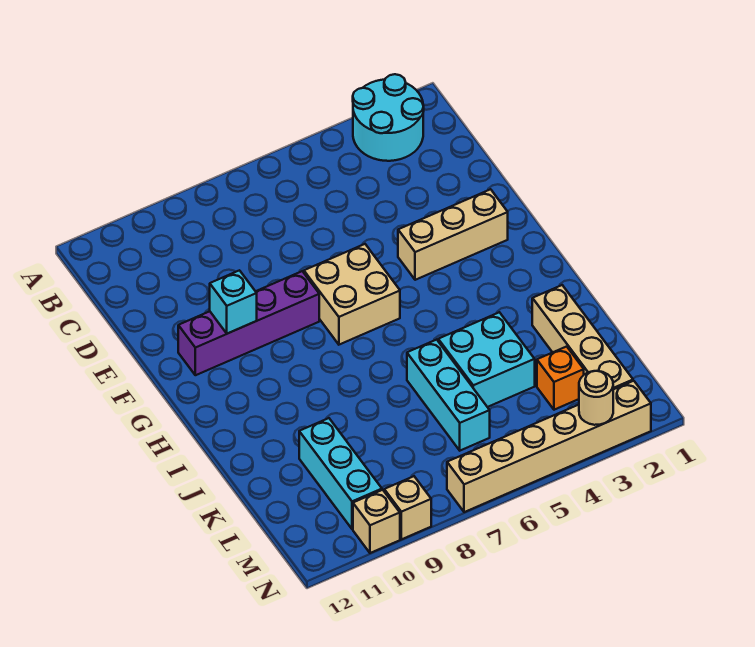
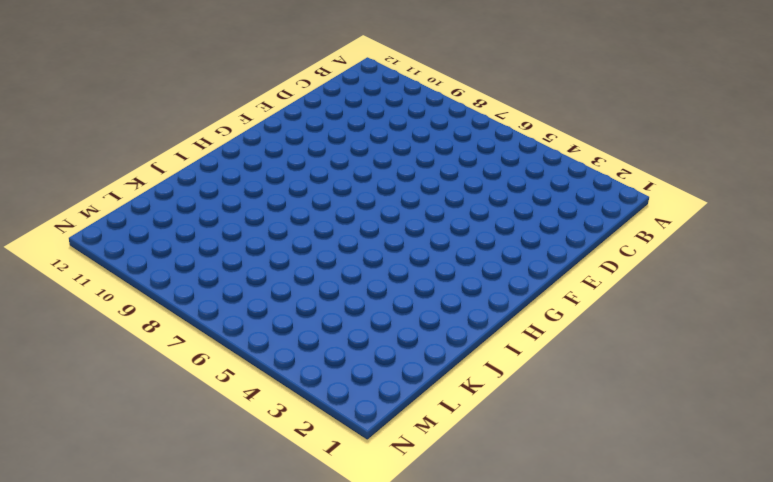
none -> cyan round brick A2:B3 level 1
none -> tan brick F2:F4 level 1
none -> tan brick F6:G7 level 1

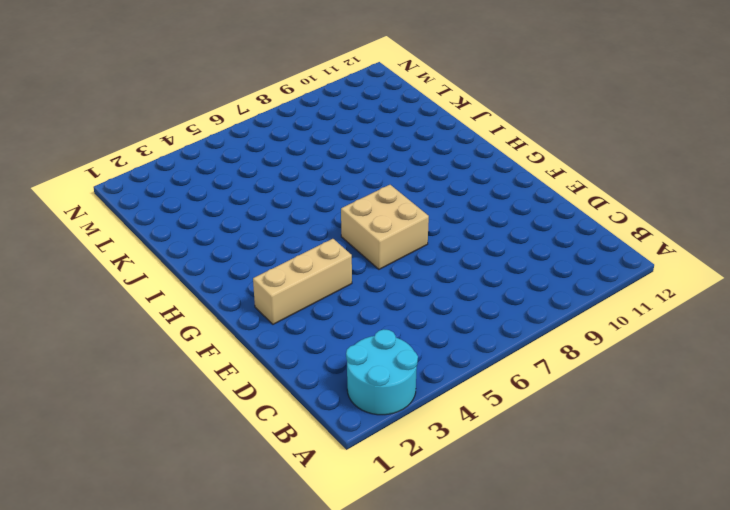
none -> purple brick F8:F11 level 1
none -> tan brick J2:M2 level 1
none -> cyan brick J4:K5 level 1

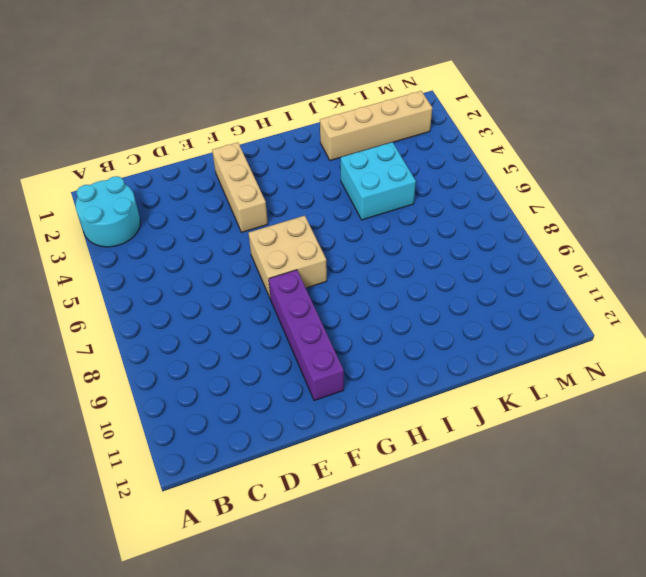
none -> cyan brick J6:L6 level 1
none -> cyan brick K10:M10 level 1
none -> orange brick L3 level 1

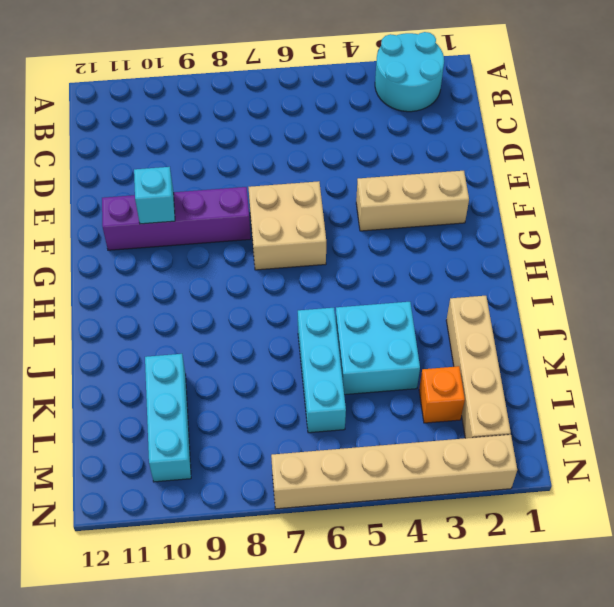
none -> tan brick N9 level 1
none -> tan brick N10 level 1
none -> tan round brick N3 level 2

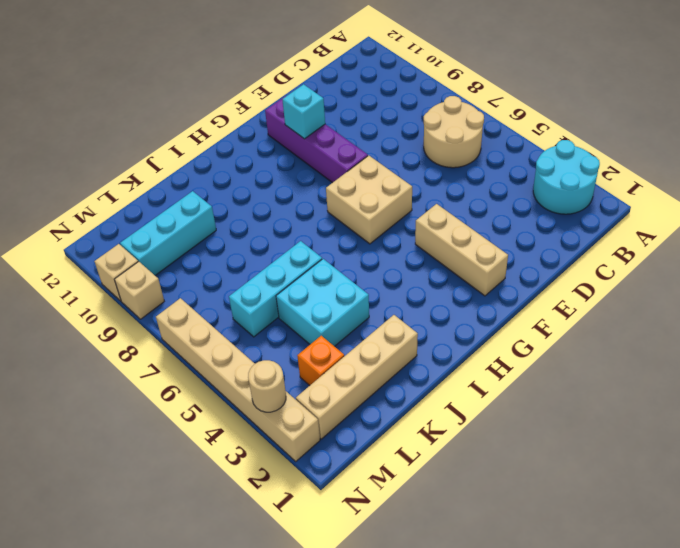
tan round brick B6:C7 level 1 -> none

